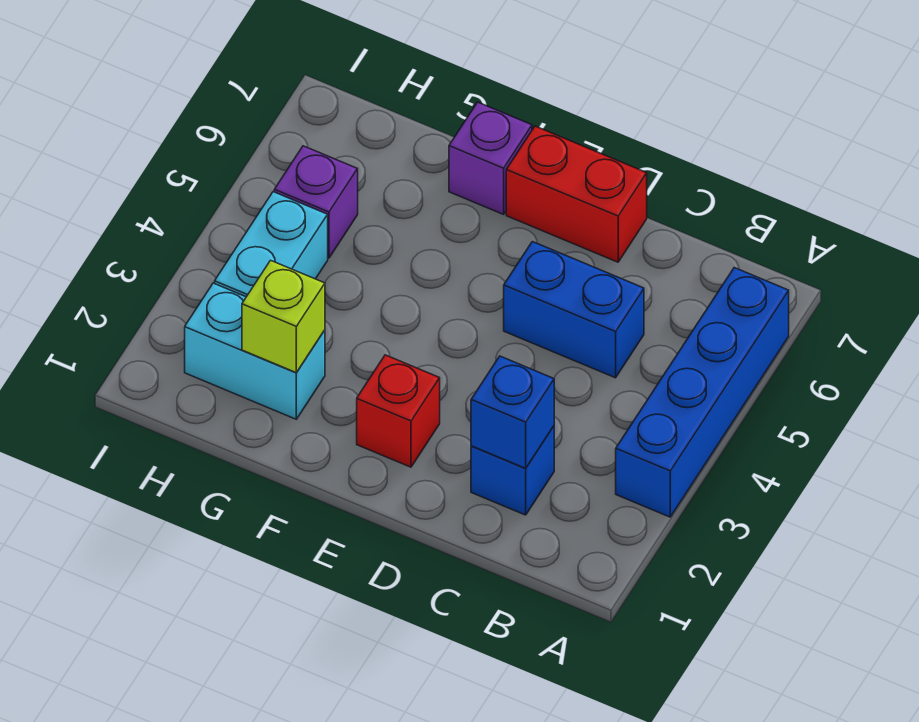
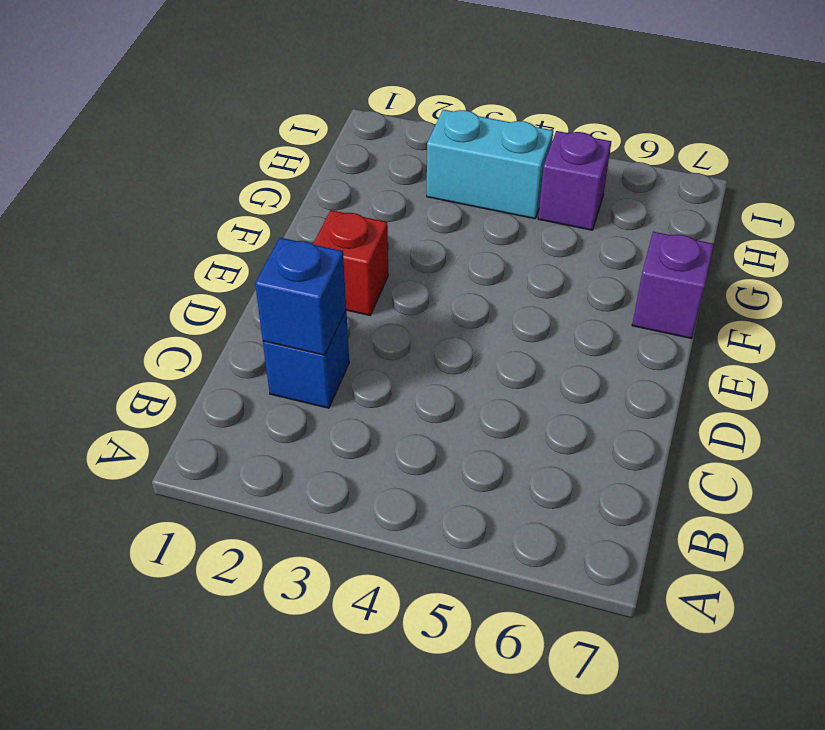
none -> blue brick A3:A6 level 1
none -> blue brick C5:D5 level 1

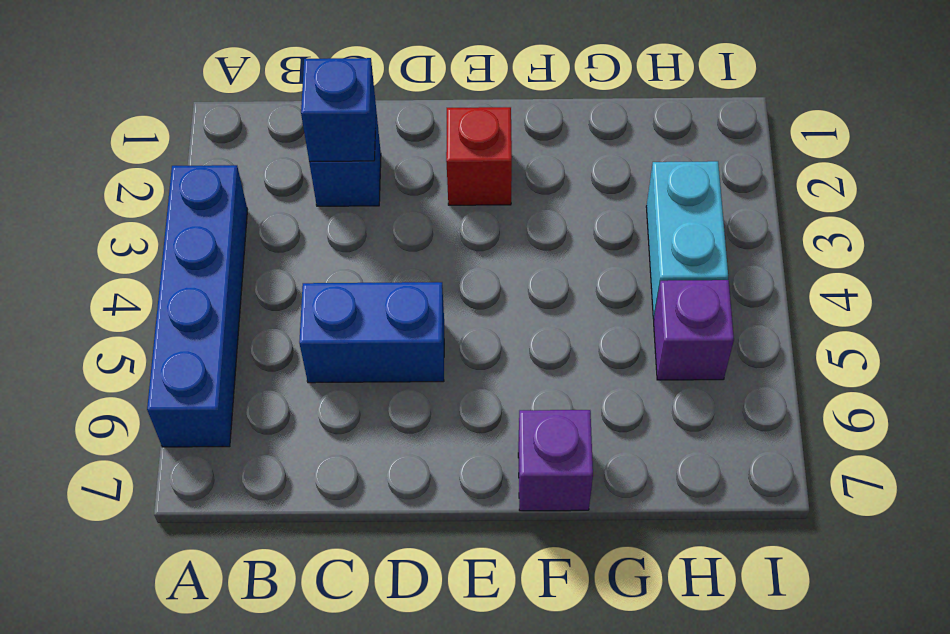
none -> red brick D7:E7 level 1
none -> cyan brick G2:H2 level 1

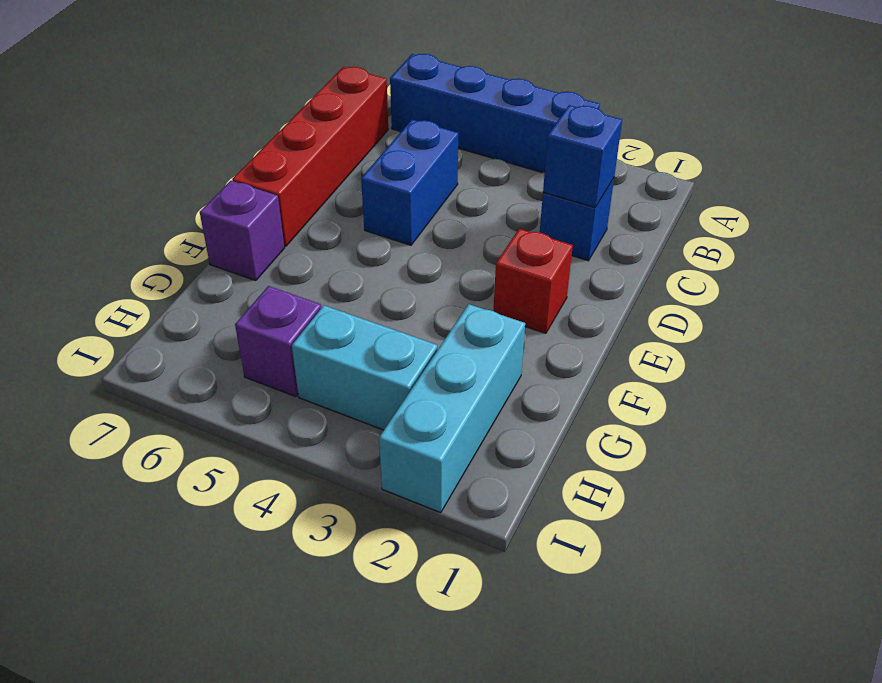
red brick B7:E7 level 1 -> red brick D7:E7 level 1
cyan brick G2:I2 level 1 -> cyan brick G2:H2 level 1
none -> lime brick G2 level 2

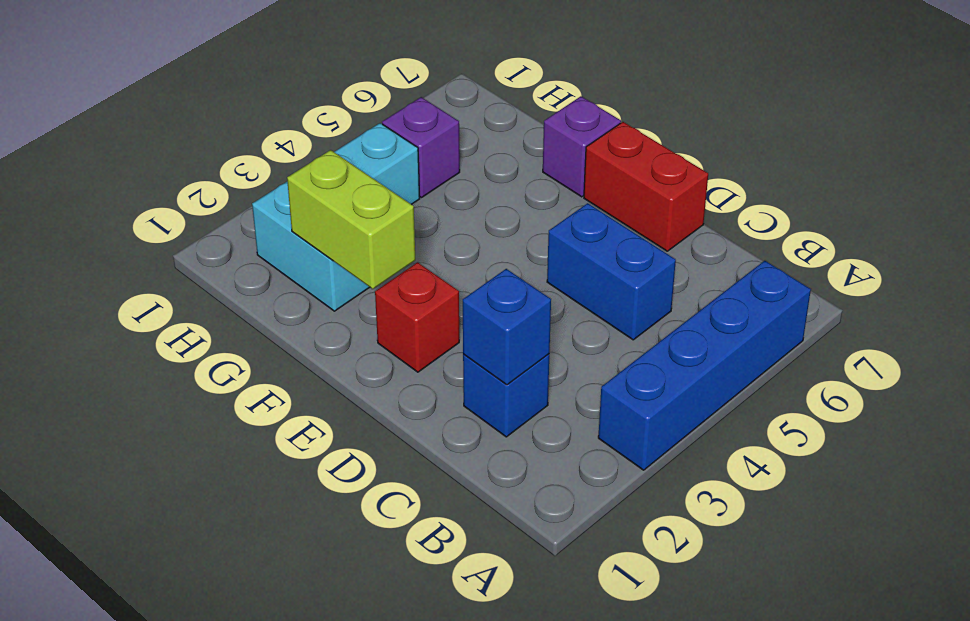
lime brick F2:G2 level 2 -> lime brick G2 level 2

